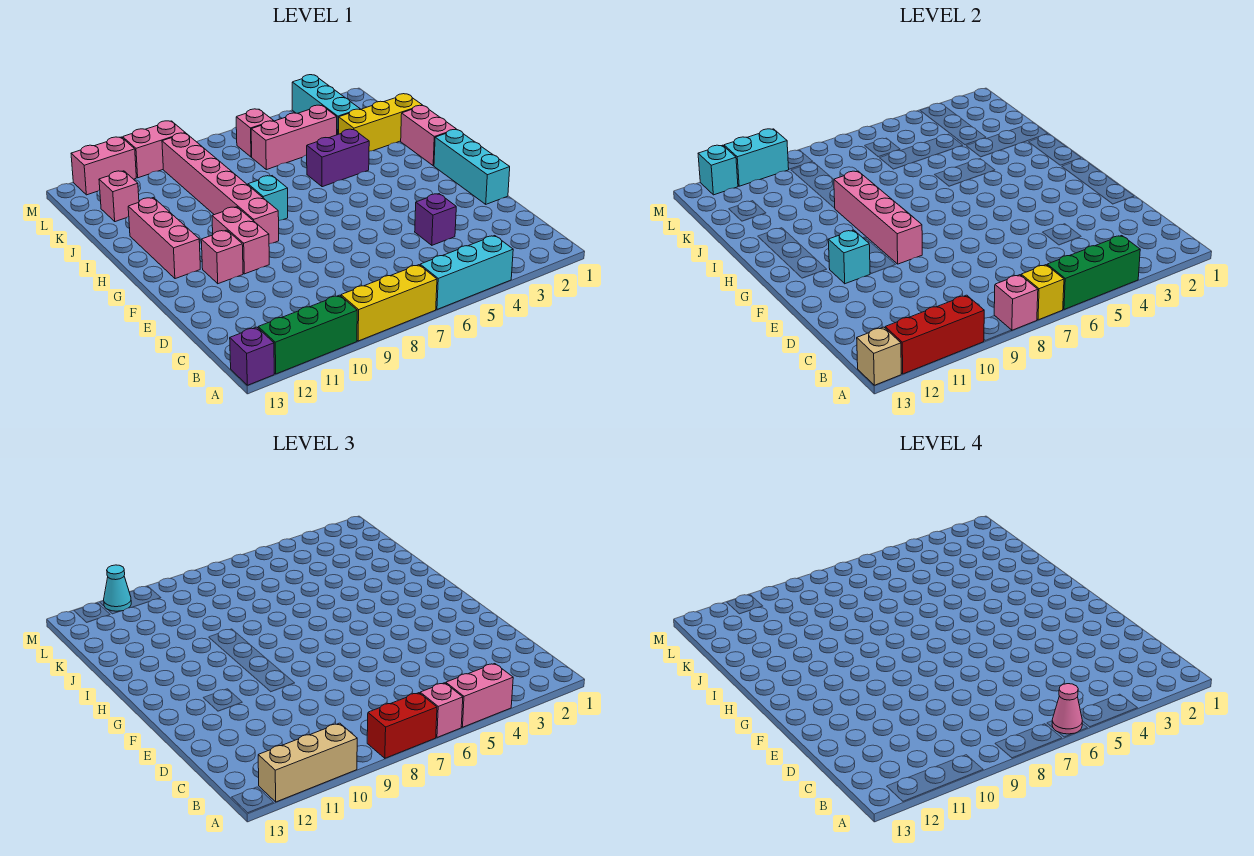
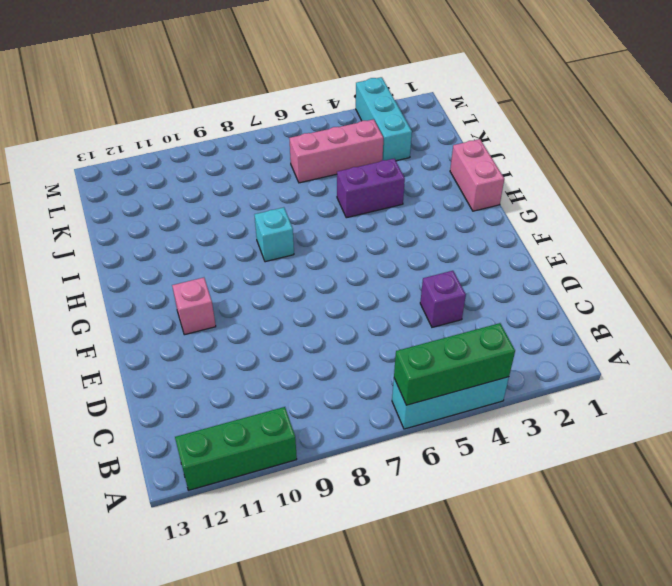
none -> yellow brick A7:A9 level 1
none -> purple brick A13 level 1
none -> cyan brick E1:G1 level 1
none -> pink brick F10:G10 level 1

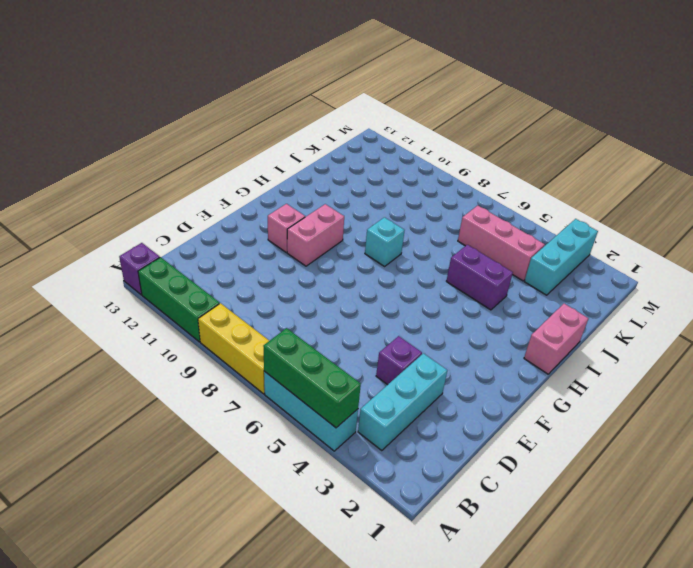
cyan brick B3:D3 level 1 -> cyan brick E1:G1 level 1
none -> pink brick G9:L9 level 1
none -> pink brick G12:I12 level 1
none -> yellow brick J1:J3 level 1
none -> pink brick K12 level 1

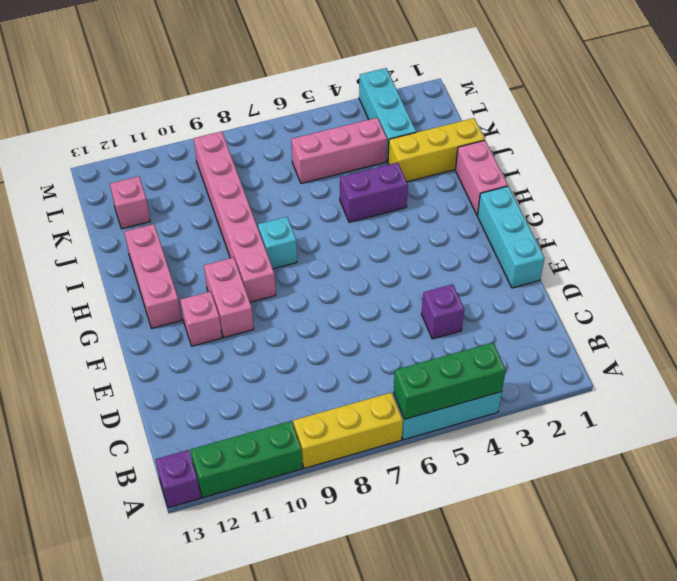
none -> pink brick L6 level 1
none -> pink brick M9:M10 level 1
none -> pink brick M11:M12 level 1
none -> yellow brick A7 level 2

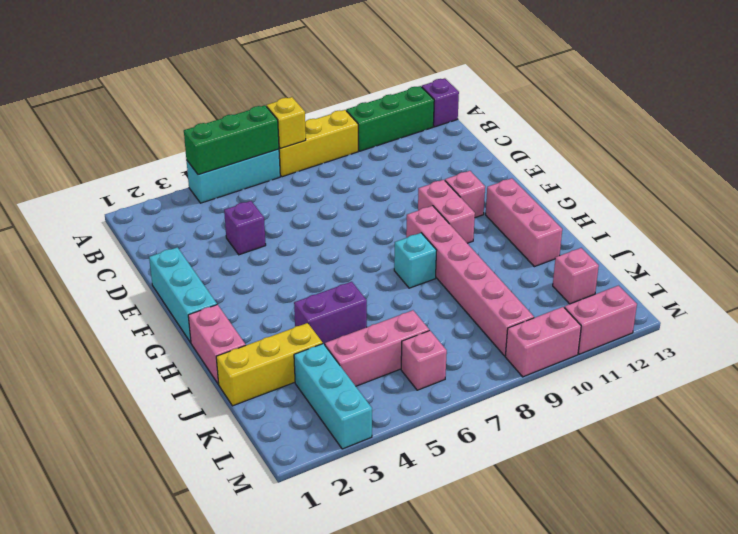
none -> pink brick A8 level 2
none -> red brick A10:A12 level 2
none -> tan brick A13 level 2
none -> pink brick F9:I9 level 2

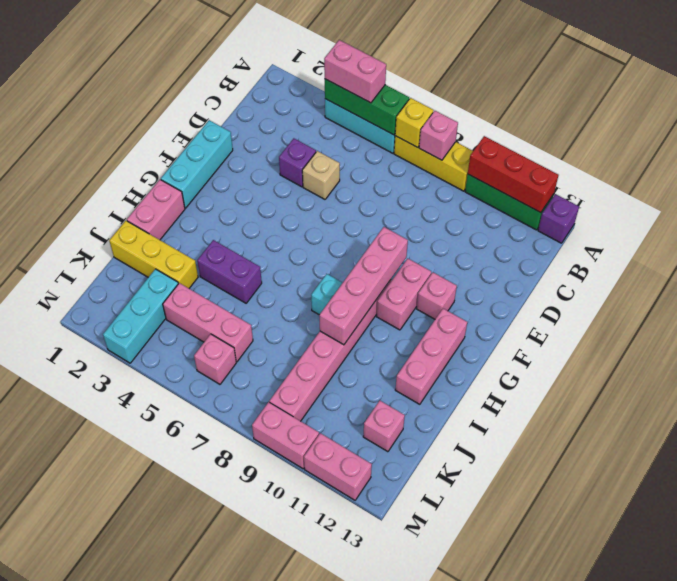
tan brick D5 level 1 -> tan brick A13 level 2
none -> cyan brick F11 level 2
none -> cyan brick M10:M11 level 2
none -> cyan brick M12 level 2
none -> pink brick A6 level 3

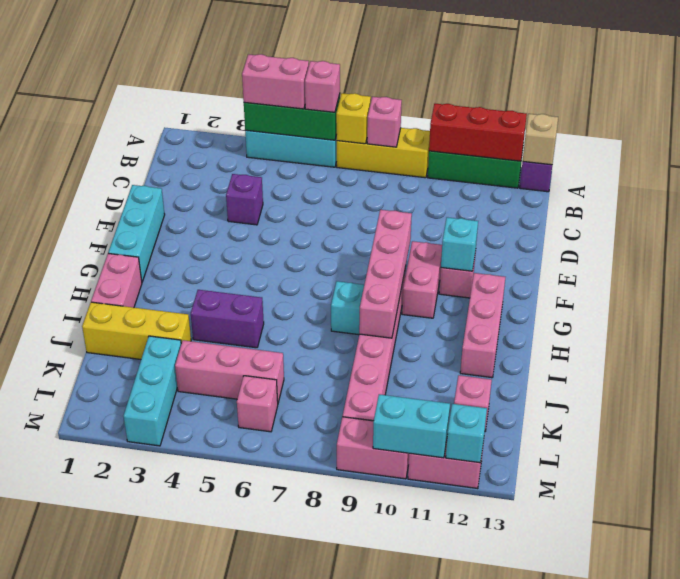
none -> red brick A7:A8 level 3
none -> tan brick A10:A12 level 3
none -> cyan cone M11 level 3
none -> pink cone A6 level 4

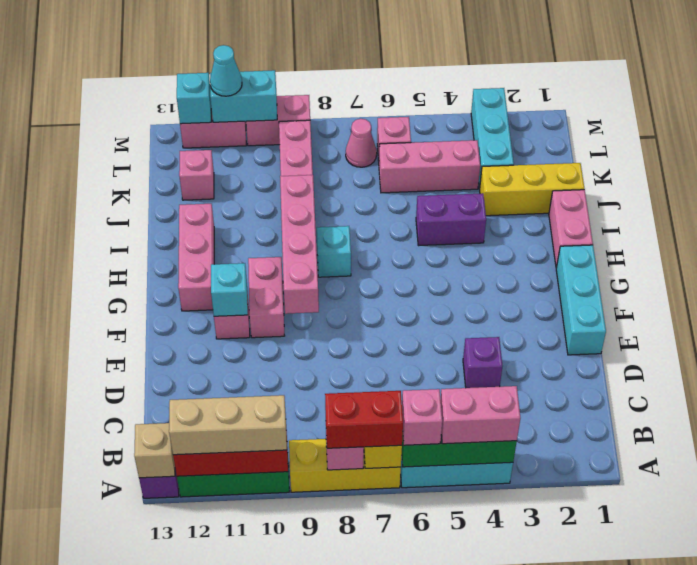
pink cone L7 level 1 -> pink cone A6 level 4

